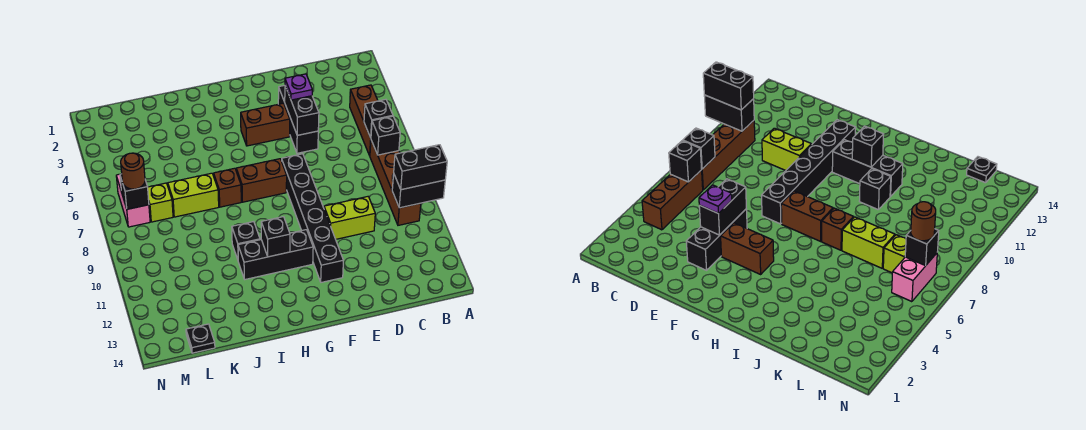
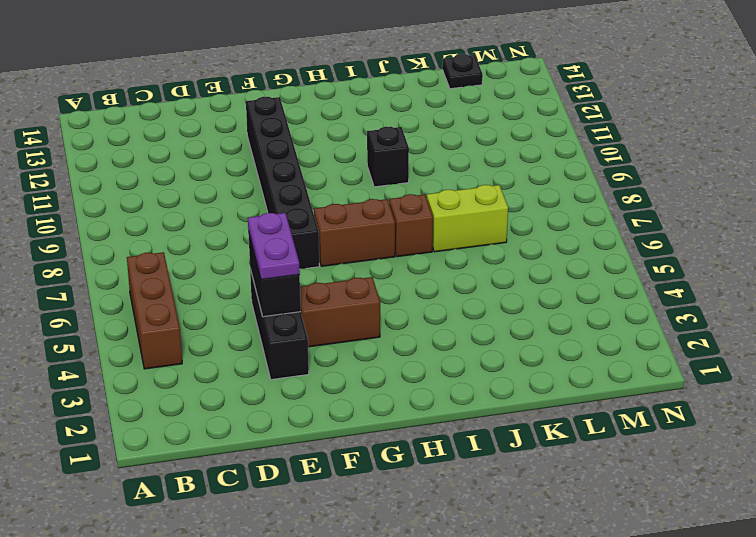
purple plate E4:E5 level 3 -> purple plate E4 level 3
none -> brown brick B7:B10 level 1
none -> lime brick D10:E10 level 1
none -> black brick G11:I11 level 1

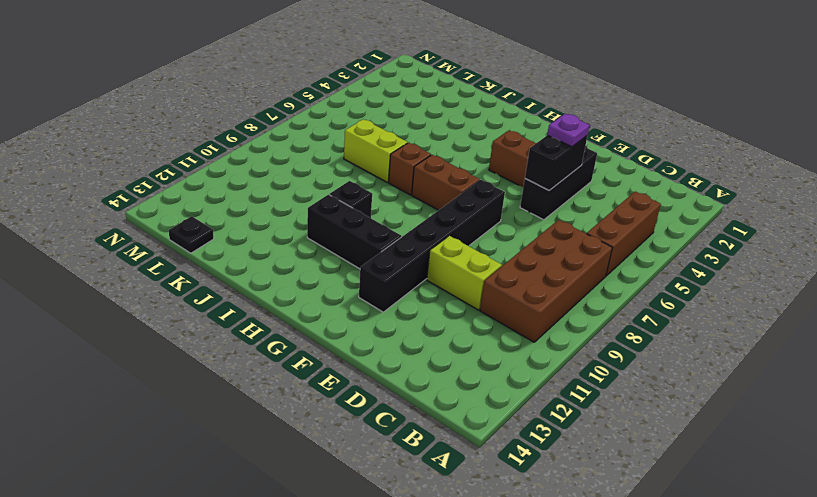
brown brick B7:C10 level 1 -> brown brick B7:B10 level 1
none -> lime brick L7 level 1
none -> pink brick M6:M7 level 1
none -> black brick A10:B10 level 2

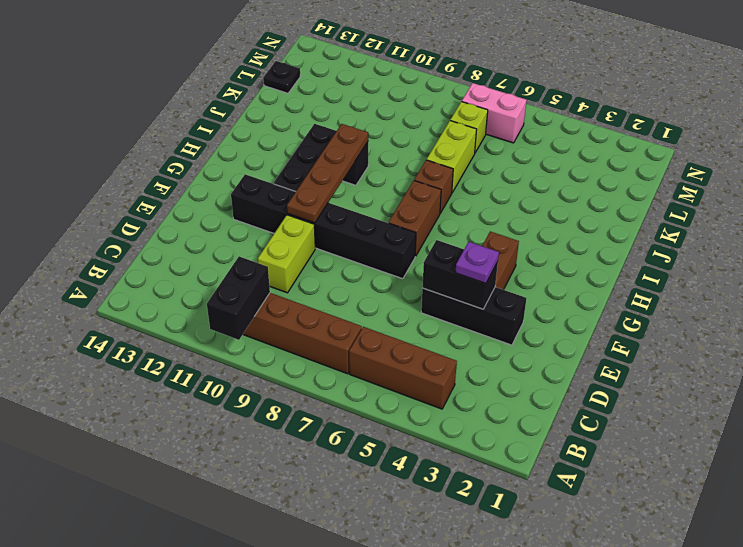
brown plate F10:I10 level 2 -> none
none -> black brick B6 level 2
none -> black brick B7 level 2
none -> black brick H11 level 2

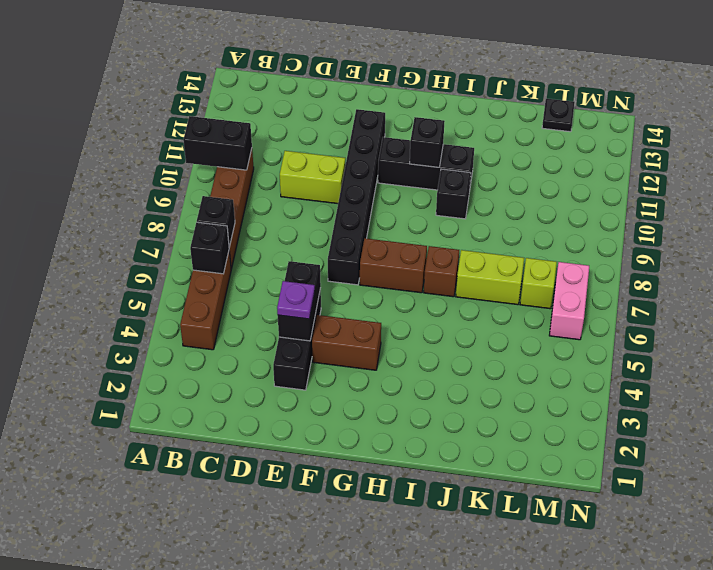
none -> black brick M7 level 2
none -> black brick A10:B10 level 3
none -> brown round brick M7 level 3

